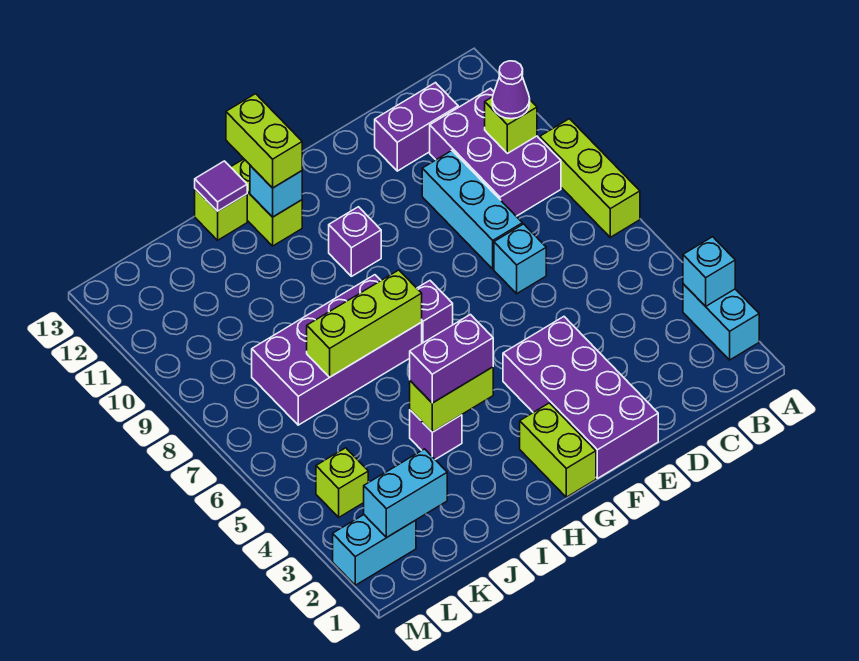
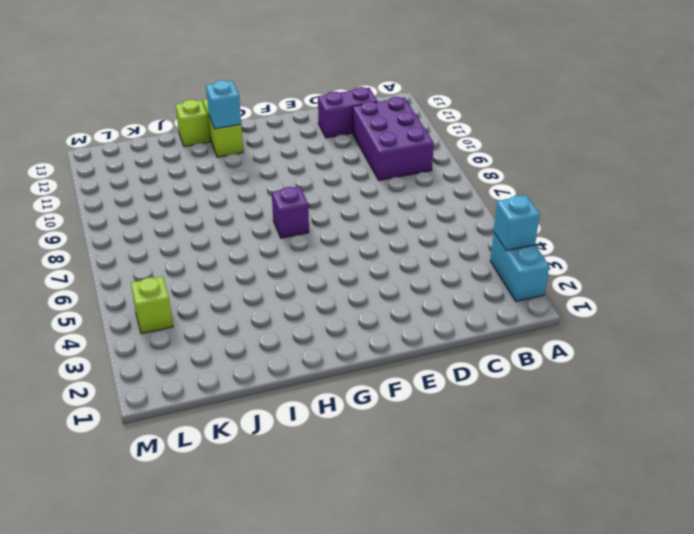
none -> lime brick A7:A9 level 1
none -> cyan brick D7 level 1
none -> cyan brick D8:D10 level 1

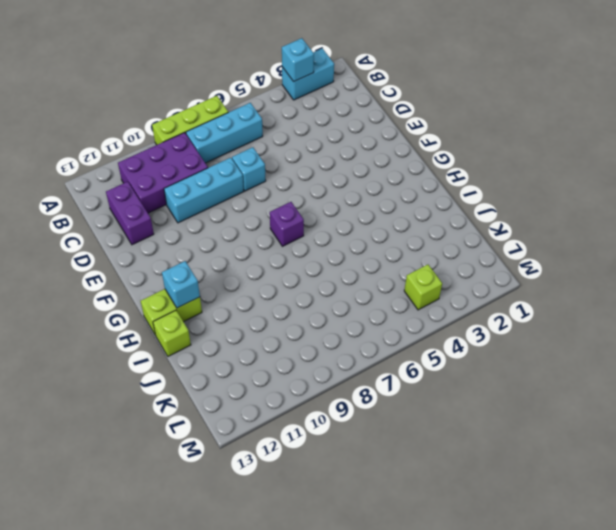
cyan brick B6:B8 level 1 -> none
none -> purple brick E1:F4 level 1
none -> lime brick G1:G2 level 1
none -> purple brick G10 level 1

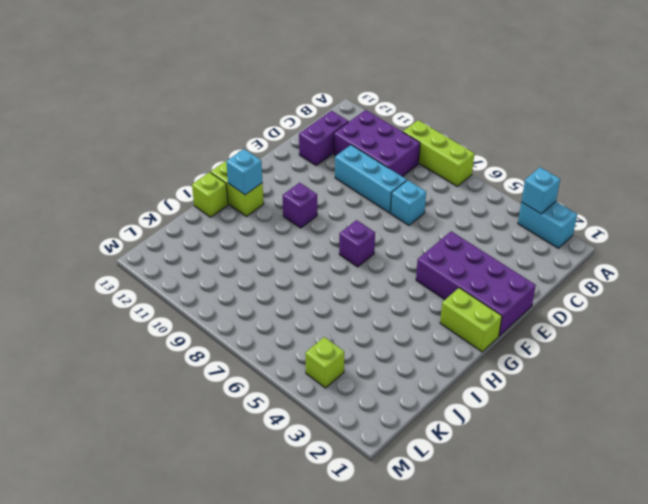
none -> purple brick H7:K8 level 1
none -> purple brick I4 level 1
none -> cyan brick L2:M2 level 1

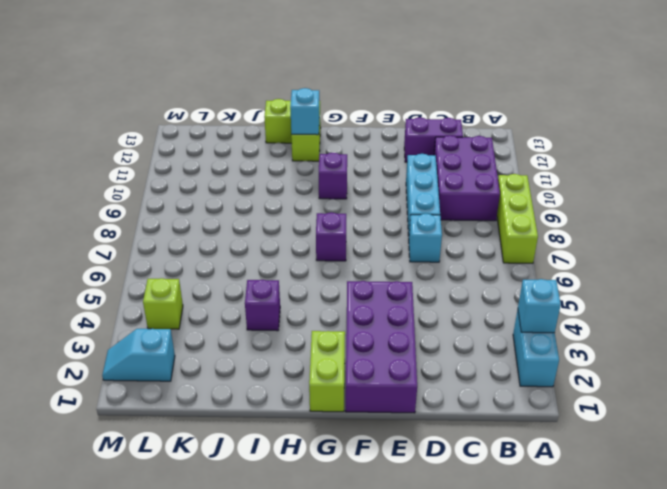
cyan slope L2:M2 level 1 top L -> cyan brick L2:M2 level 1
none -> purple brick H7:K8 level 1
none -> lime brick B10 level 2
none -> lime brick H4:I4 level 2

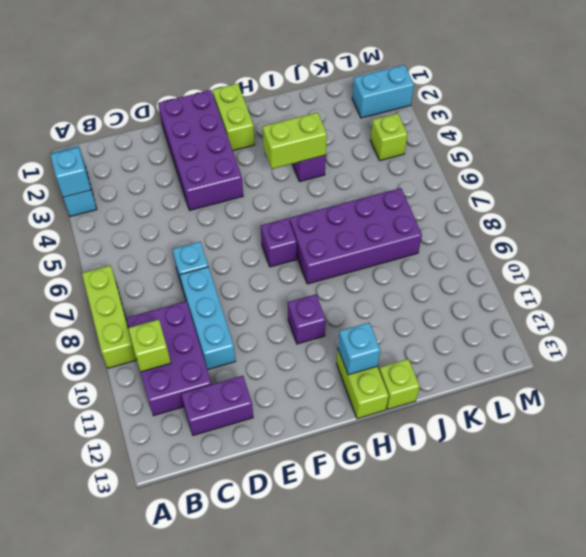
none -> lime brick H7:J7 level 2
none -> purple tile I13 level 2
none -> cyan brick K2:L2 level 2

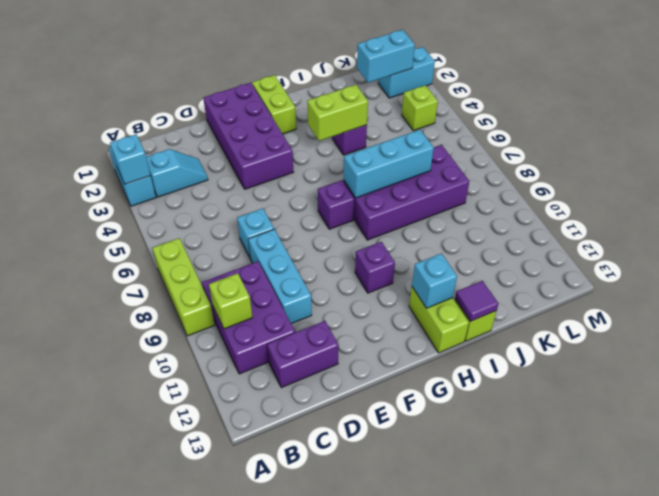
cyan slope B3:C3 level 1 top B -> none
cyan brick H7:J7 level 2 -> lime brick H7:J7 level 2
none -> purple cone B10 level 3
none -> purple brick H4:I4 level 3
none -> lime brick H12:H13 level 3

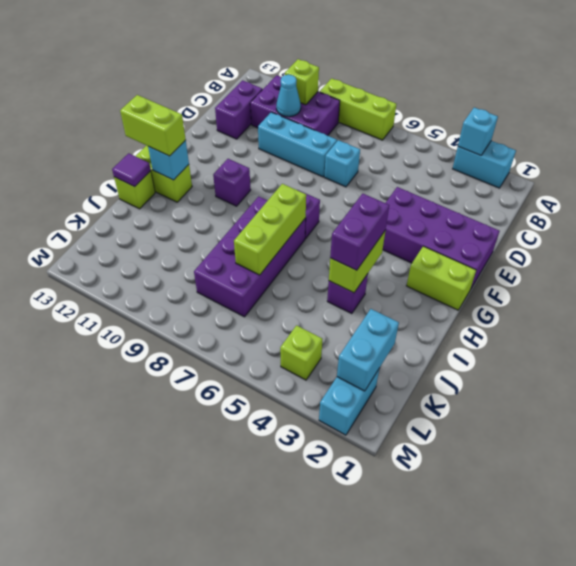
cyan cone C10 level 2 -> none
none -> purple cone B10 level 3

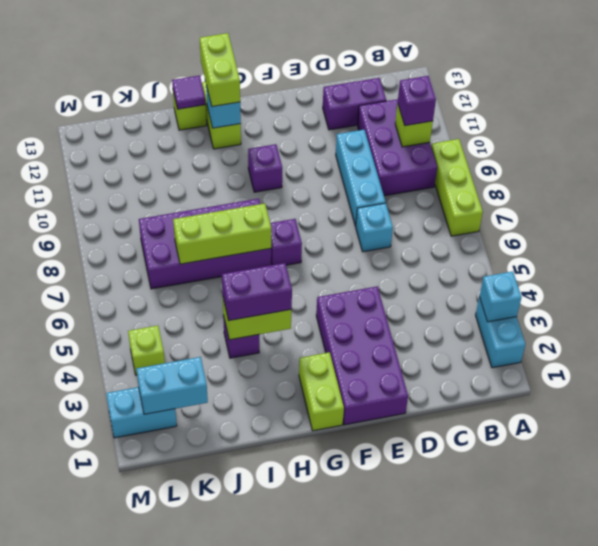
purple brick B10 level 3 -> purple cone B10 level 3

